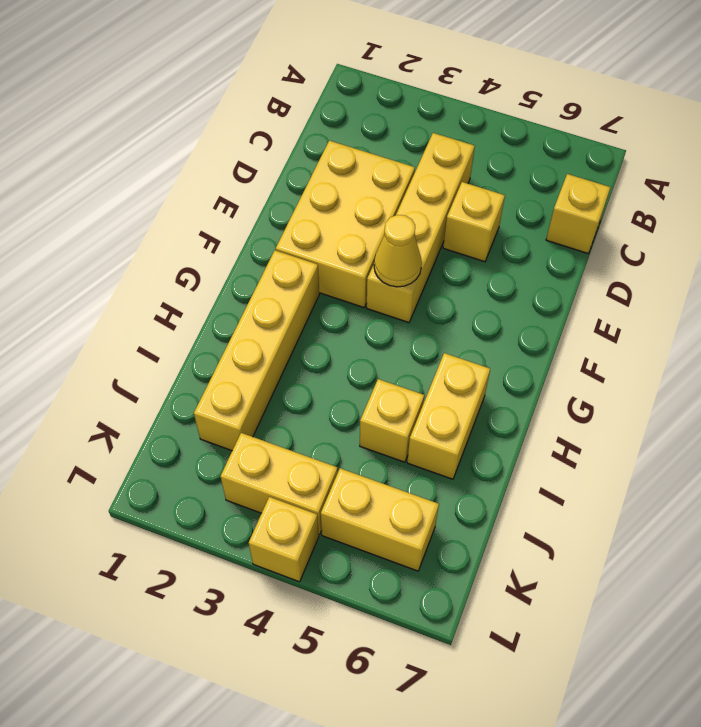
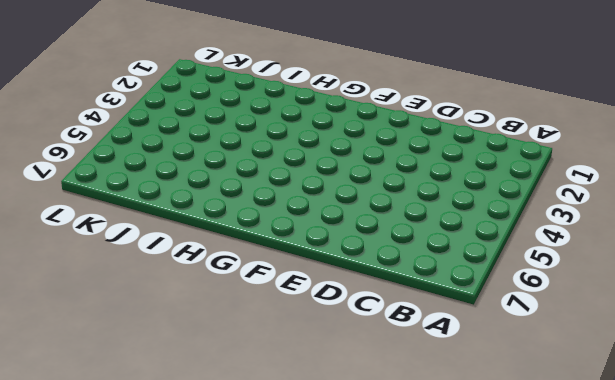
none -> yellow brick C4:F4 level 1
none -> yellow brick C7 level 1

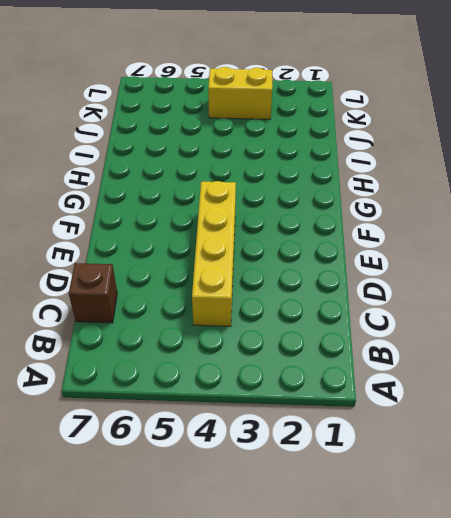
brown brick C7 level 1 -> yellow brick C7 level 1
none -> yellow brick D2:F3 level 1
none -> yellow brick D5 level 1

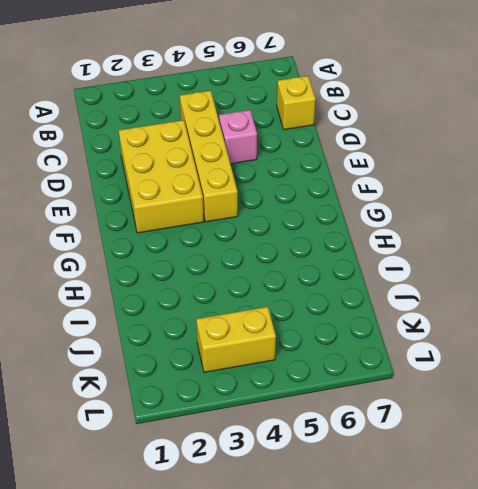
pink brick D5 level 1 -> yellow brick D5 level 1
none -> yellow brick G2:J2 level 1
none -> yellow brick H6:I6 level 1

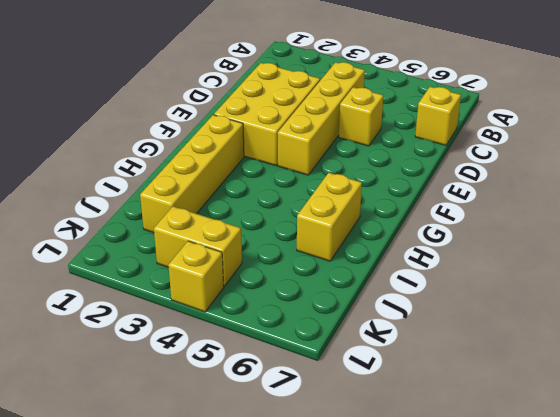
none -> yellow brick I5 level 1
none -> yellow brick K5:K6 level 1

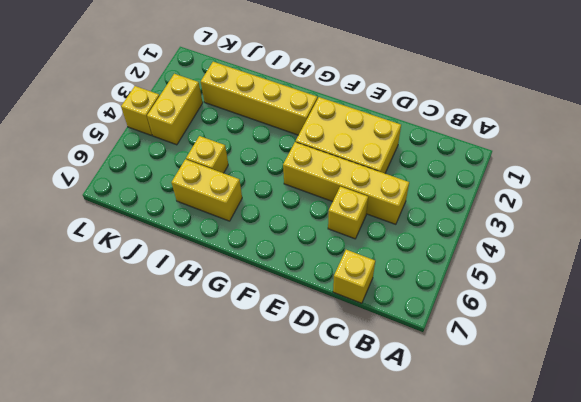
none -> yellow brick K5:K6 level 1
none -> yellow cone F4 level 2

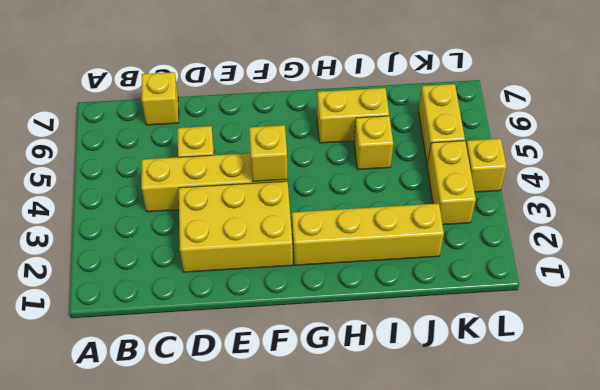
yellow brick F4 level 2 -> yellow cone F4 level 2

